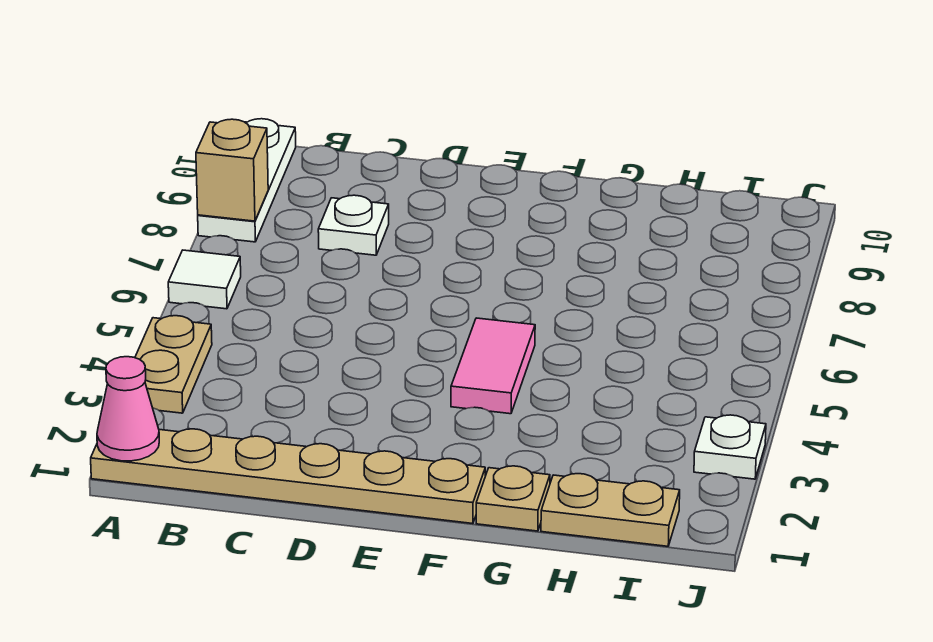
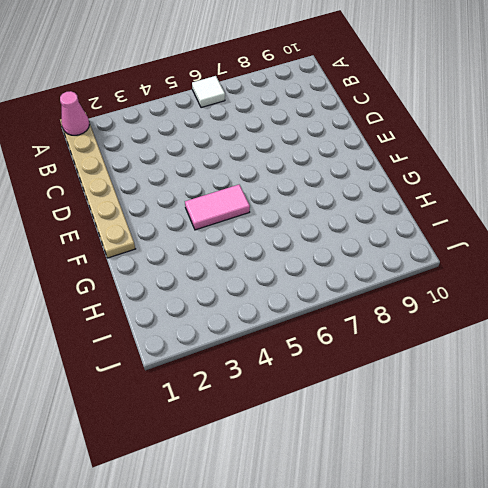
none -> tan plate A3:A4 level 1
none -> white plate A8:A10 level 1

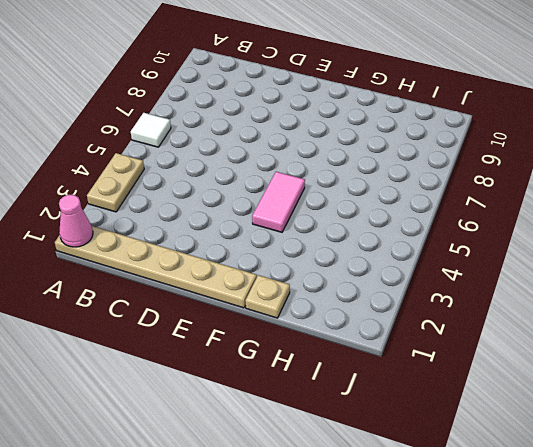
none -> white plate A8:A10 level 1
none -> white plate C8 level 1

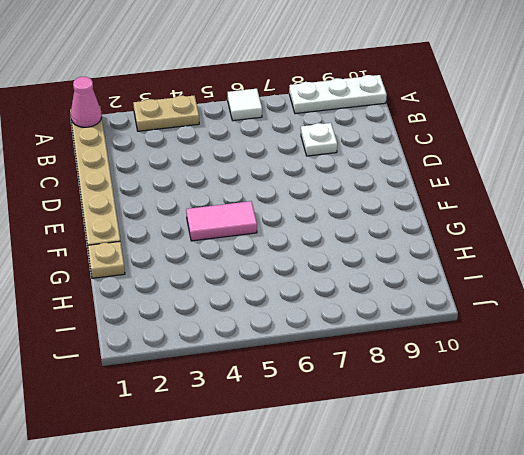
none -> tan plate H1:I1 level 1
none -> white plate J3 level 1

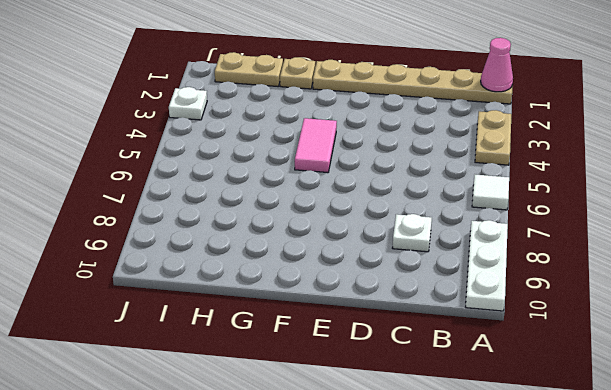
none -> tan brick A8 level 2

